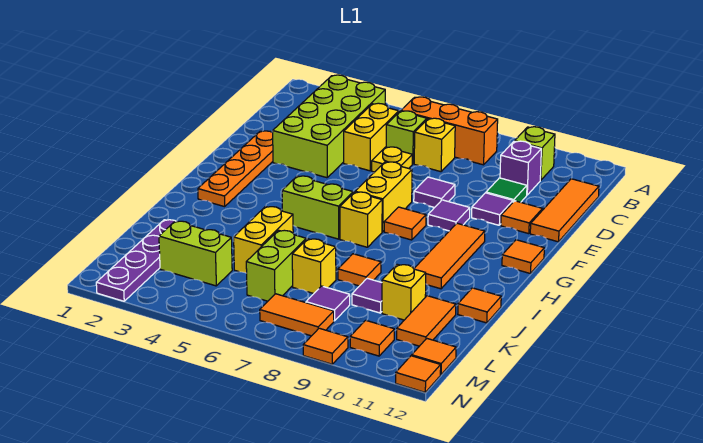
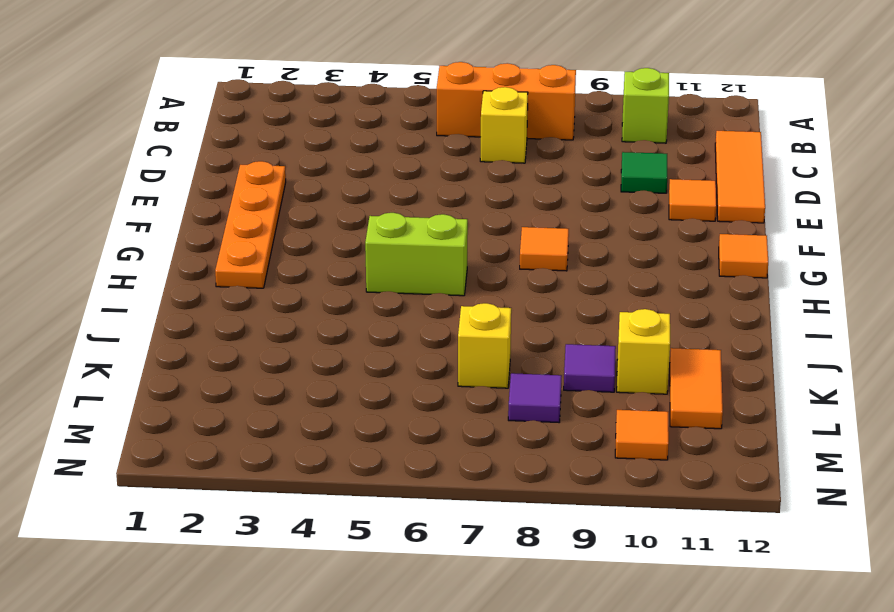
none -> lime brick B3:E4 level 1
none -> yellow brick C5:D5 level 1
none -> lime brick C6 level 1
none -> purple brick C10 level 1

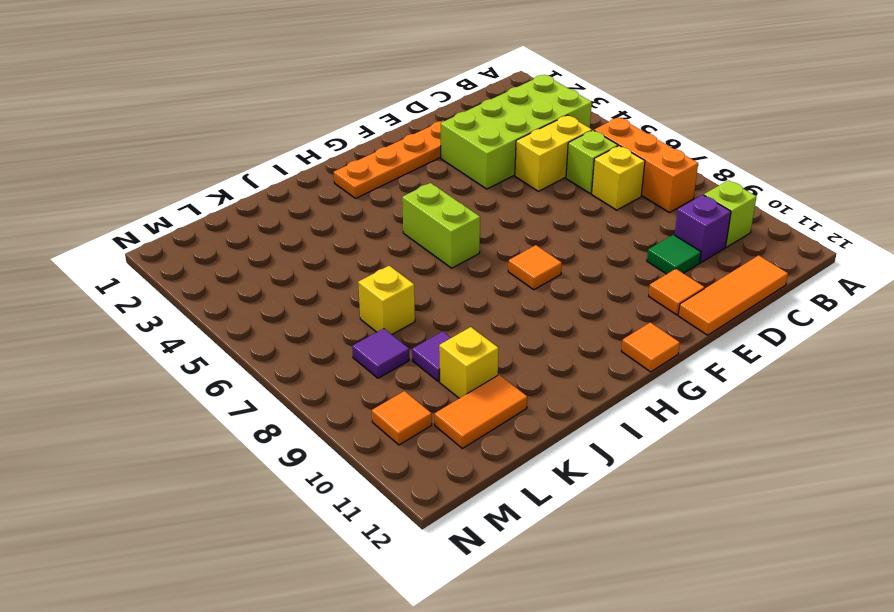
none -> yellow plate D6 level 1
none -> purple tile E8 level 1
none -> purple tile E10 level 1
none -> yellow brick F7:G7 level 1

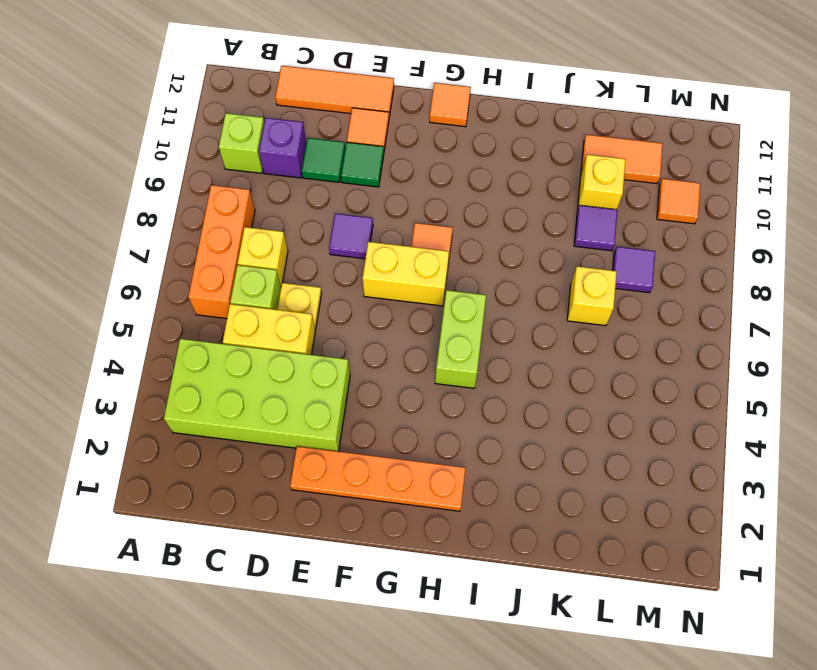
green tile E10 level 1 -> purple tile E10 level 1
none -> purple tile F9 level 1
none -> orange tile G10:I10 level 1
none -> yellow brick H7 level 1
none -> yellow brick J5:K5 level 1

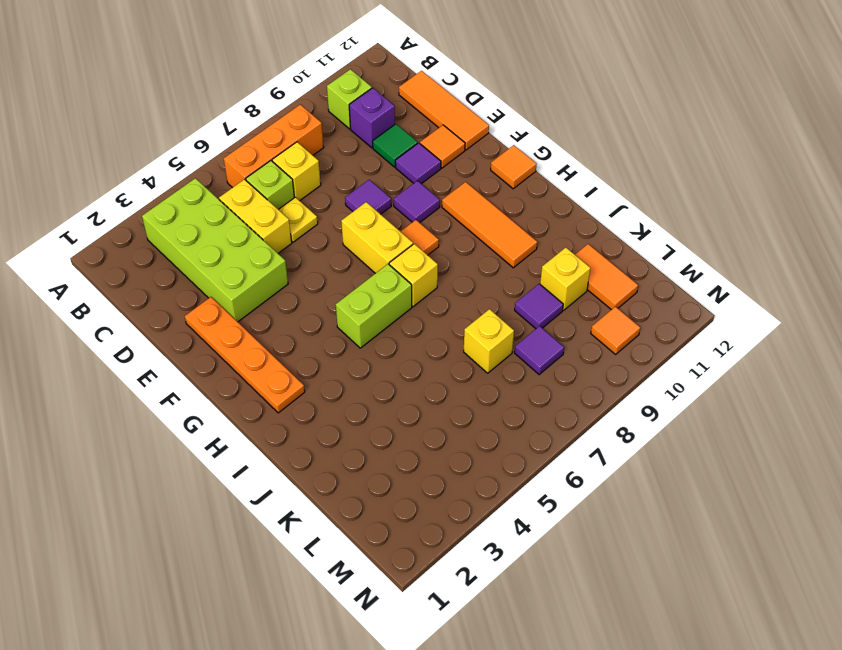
none -> yellow brick J5:K5 level 1
none -> orange tile J8 level 1
none -> orange tile J12 level 1
none -> purple plate K2:N2 level 1

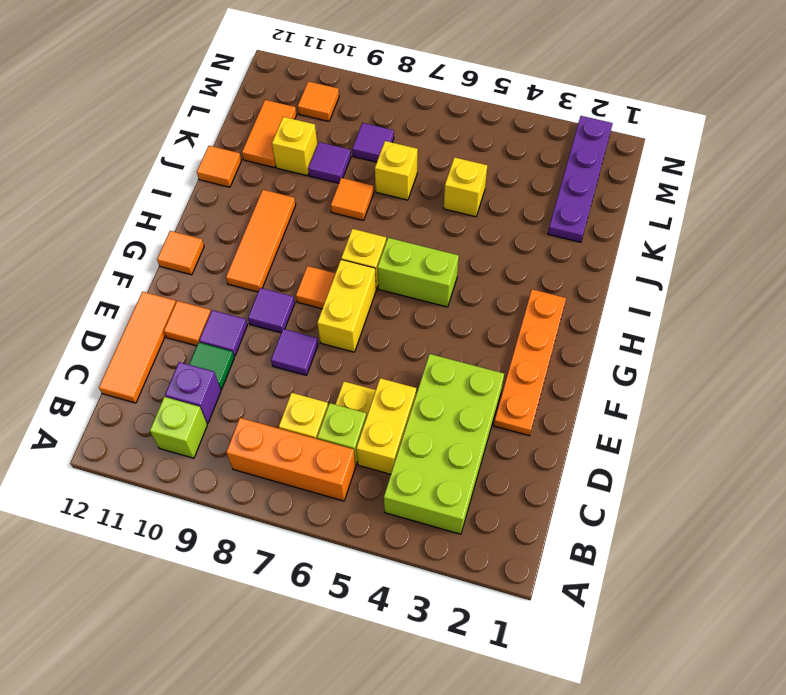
yellow brick K5 level 1 -> yellow brick J5:K5 level 1
none -> lime brick K6:L6 level 1
none -> lime brick L3:L4 level 1
none -> orange tile M7:M8 level 1
none -> orange tile M12 level 1

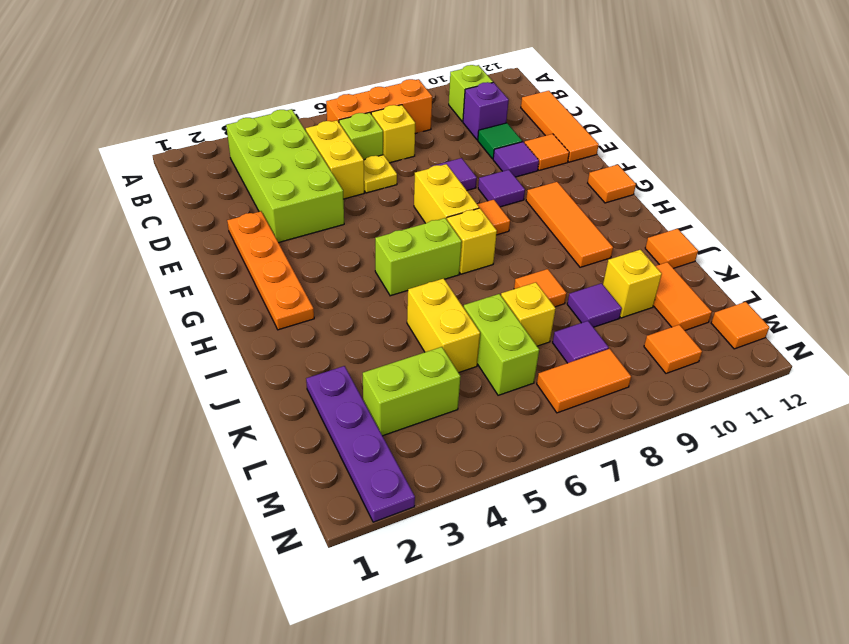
none -> orange tile N9 level 1
none -> orange tile N12 level 1

